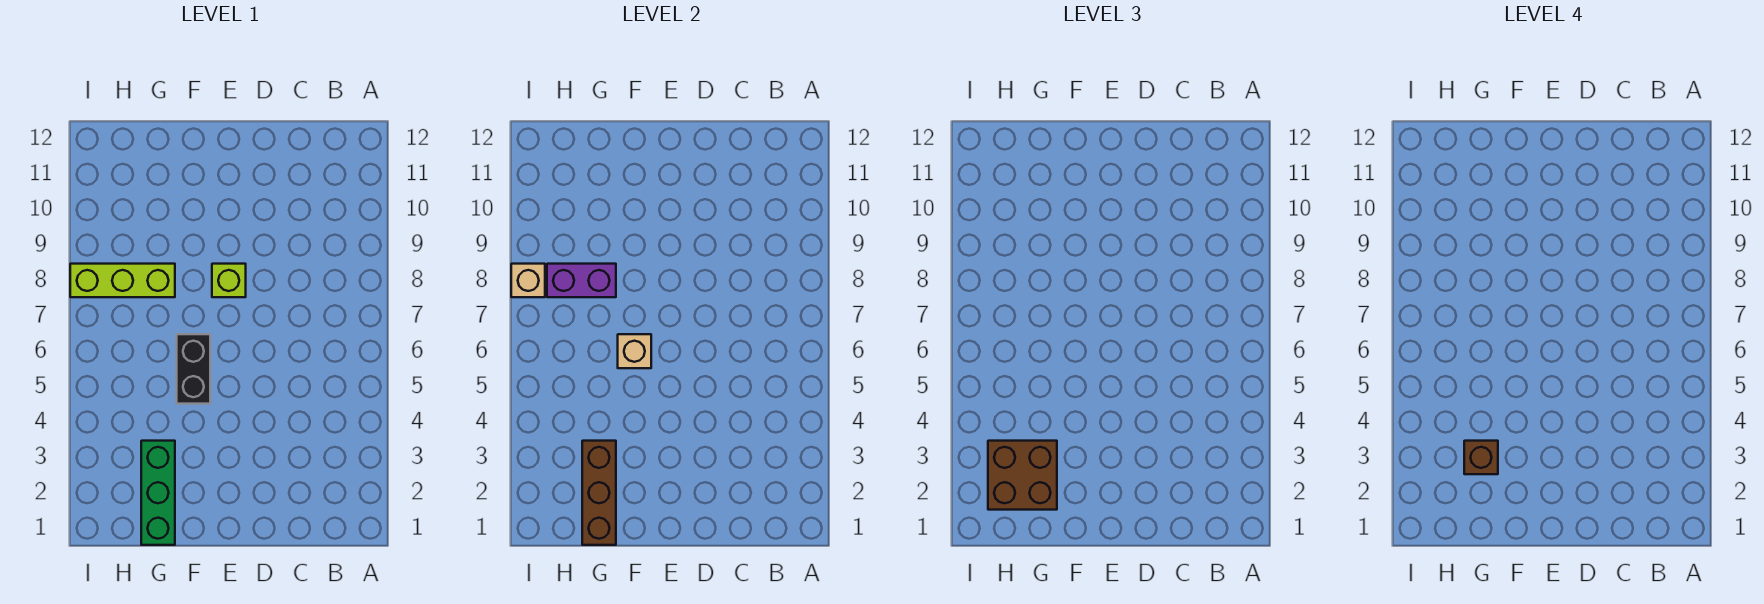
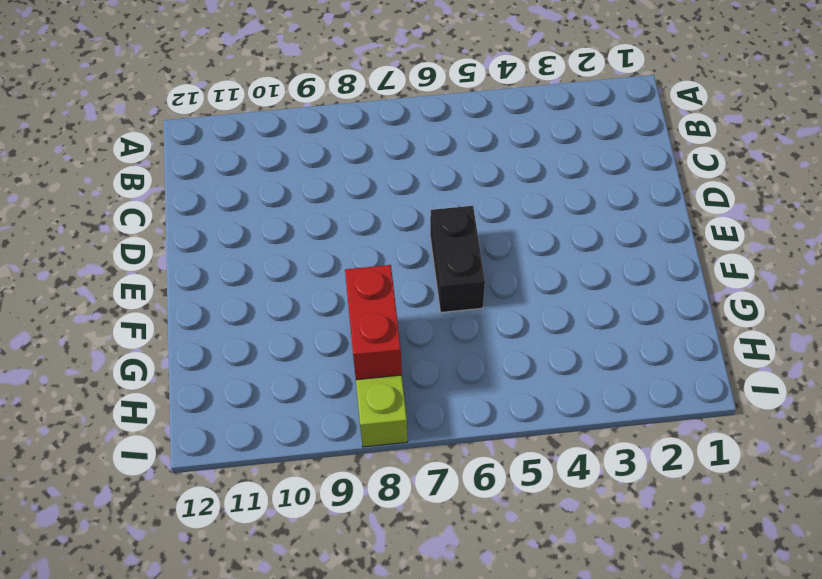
black brick E6:F6 level 1 -> black brick F5:F6 level 1
red brick G8:H8 level 2 -> purple brick G8:H8 level 2
none -> lime brick E8 level 1
none -> green brick G1:G3 level 1

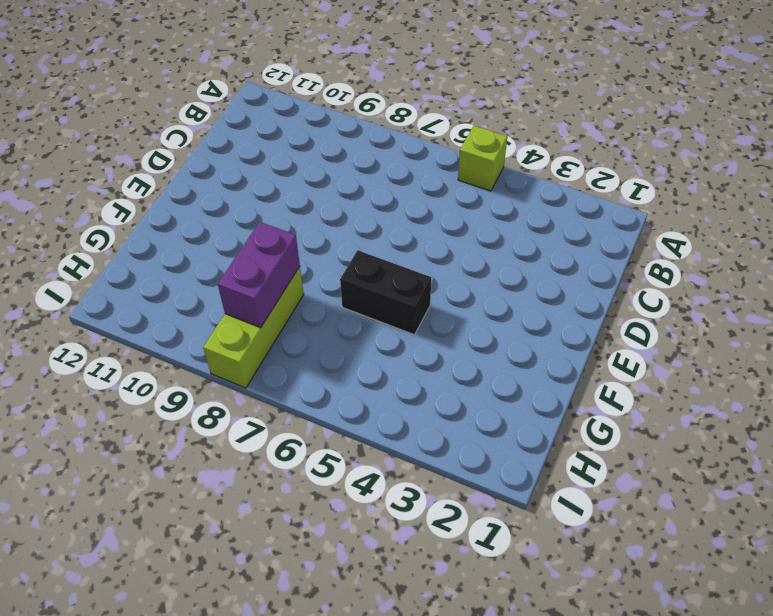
lime brick A5 level 1 -> lime brick E8 level 1
none -> green brick G1:G3 level 1
none -> tan brick F6 level 2

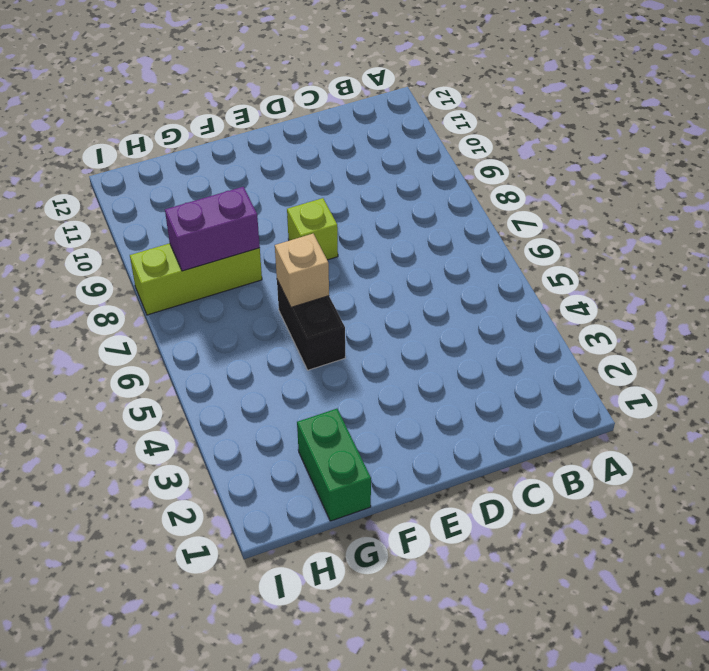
green brick G1:G2 level 1 -> green brick G1:G3 level 1
none -> brown brick G1:G3 level 2
none -> tan brick I8 level 2

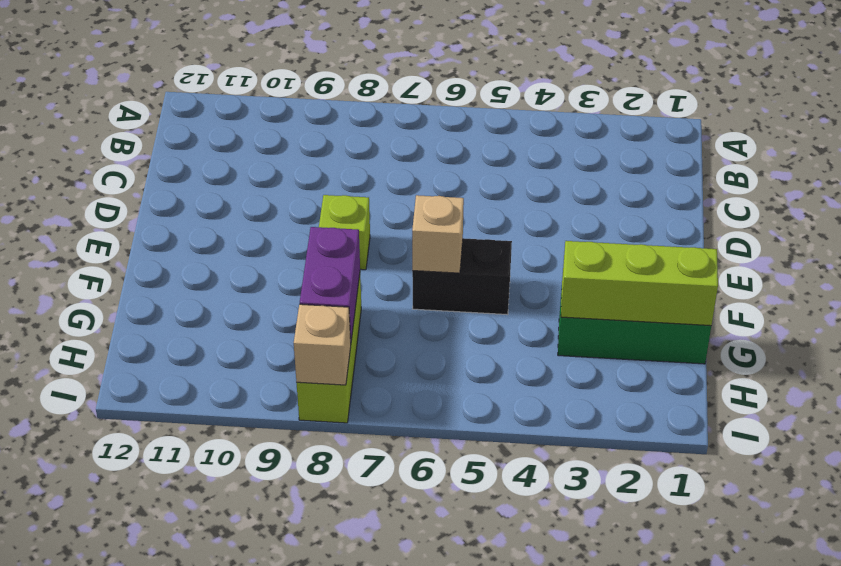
lime brick G1:G3 level 2 -> brown brick G1:G3 level 2
none -> brown brick G2:H3 level 3
none -> brown brick G3 level 4

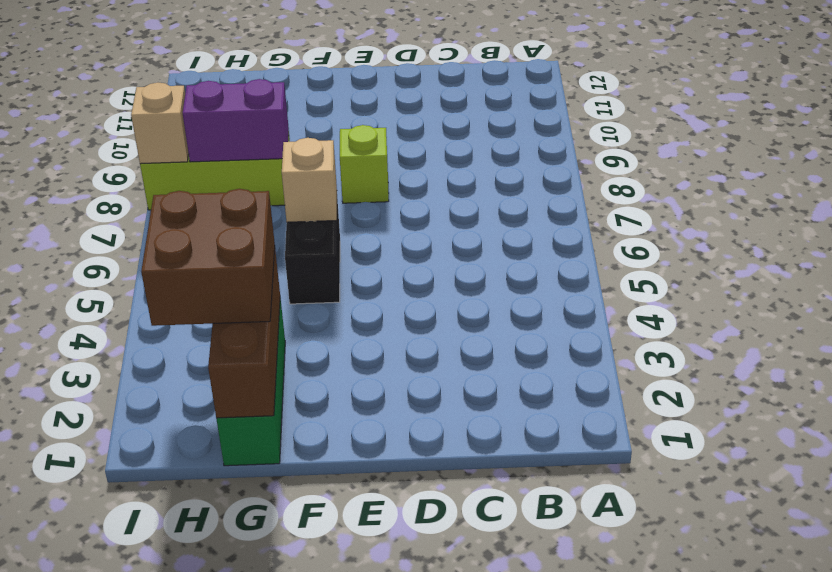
none -> brown brick G3 level 4

